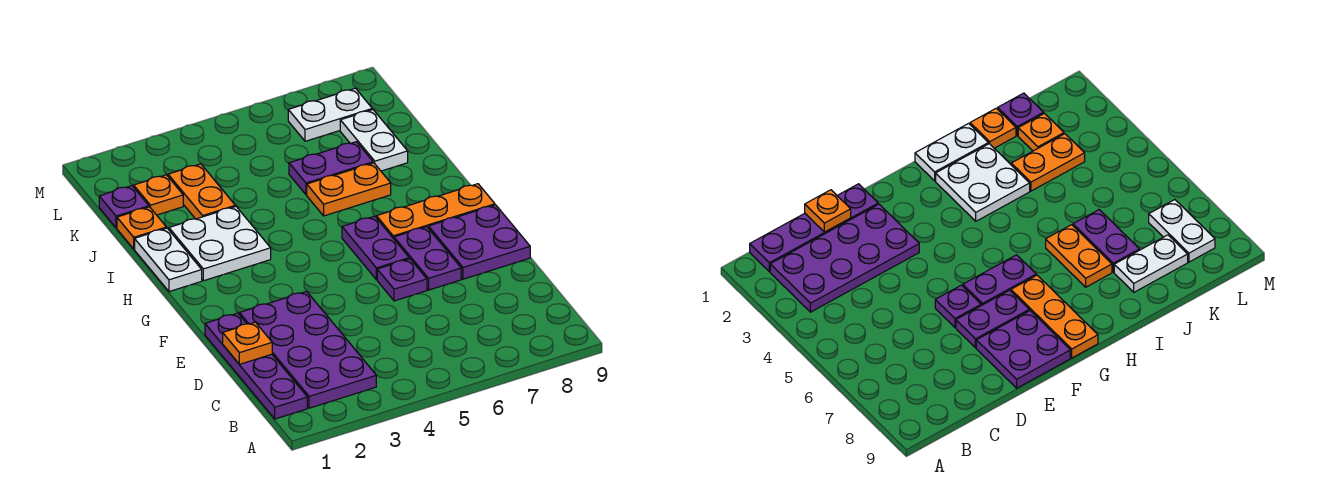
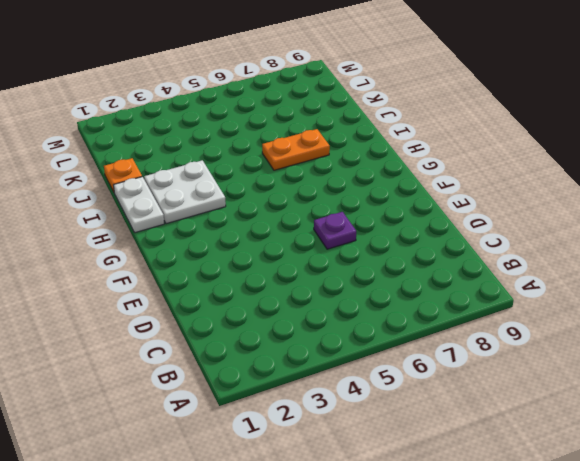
none -> purple plate B1:E1 level 1
none -> purple plate B2:E3 level 1
none -> purple plate E7:F7 level 1

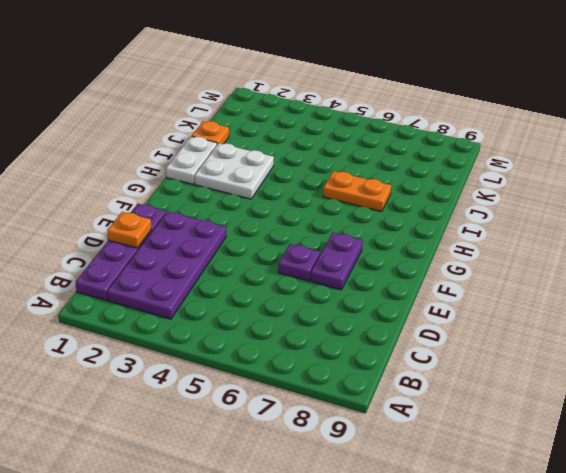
none -> purple plate E8:F9 level 1
none -> purple plate F6:G6 level 1
none -> orange plate G7:G9 level 1

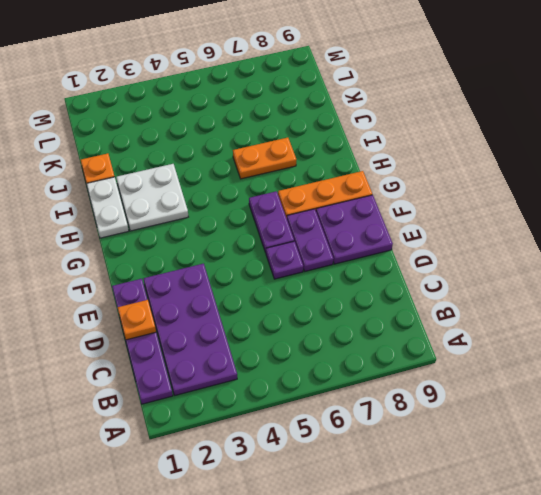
none -> orange plate J3:K3 level 1
none -> purple plate J6:J7 level 1
none -> white plate J8:K8 level 1

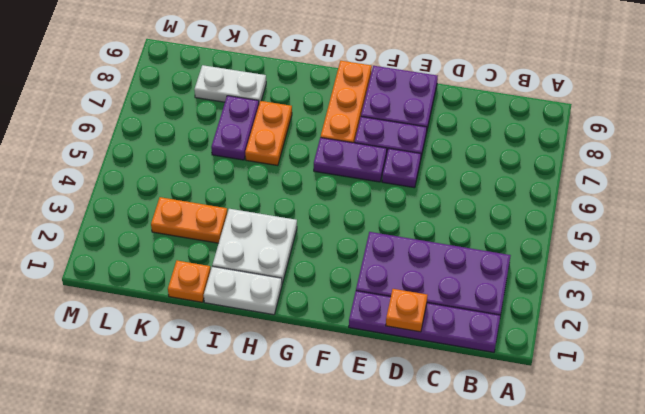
none -> purple plate K1 level 1
none -> orange plate K2 level 1
none -> white plate L7:L8 level 1

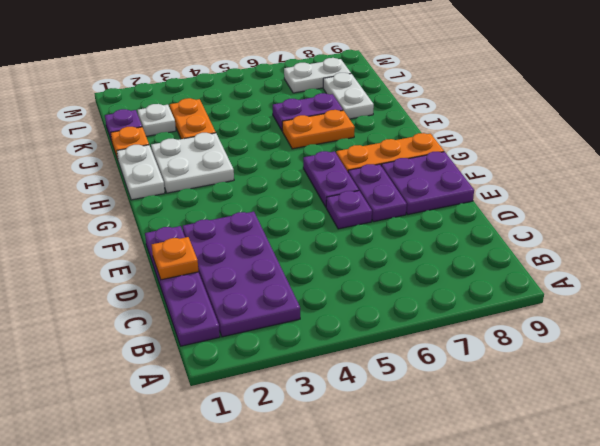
white plate K2 level 1 -> orange plate K2 level 1

